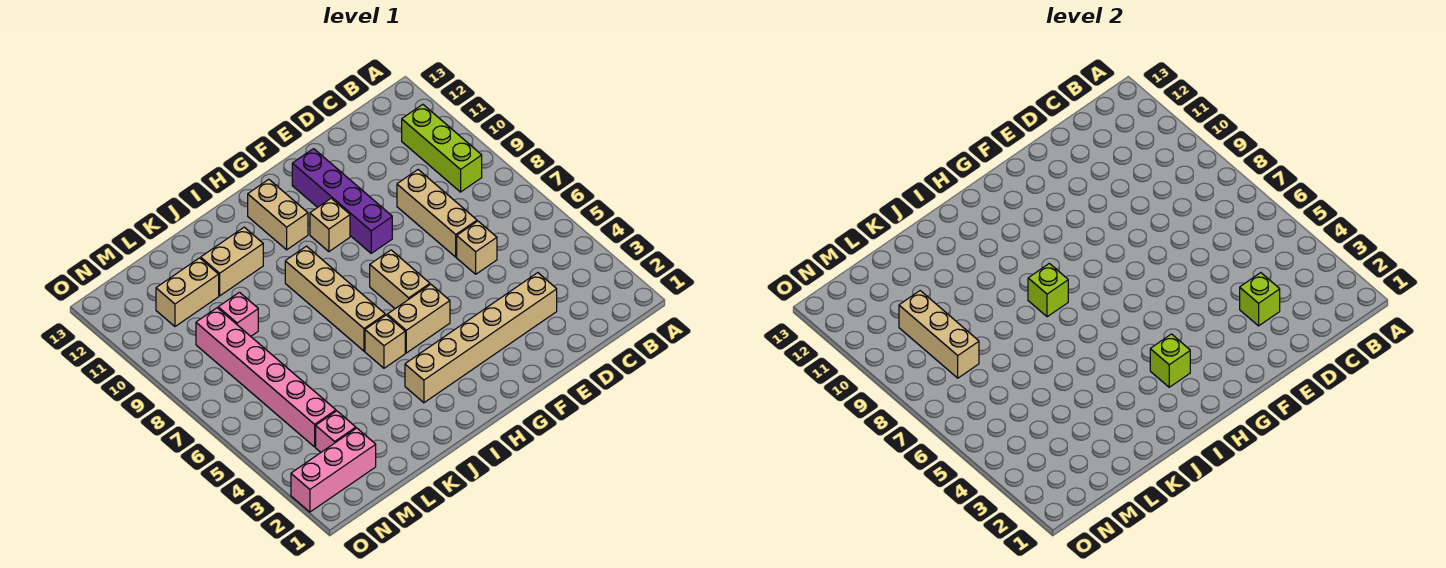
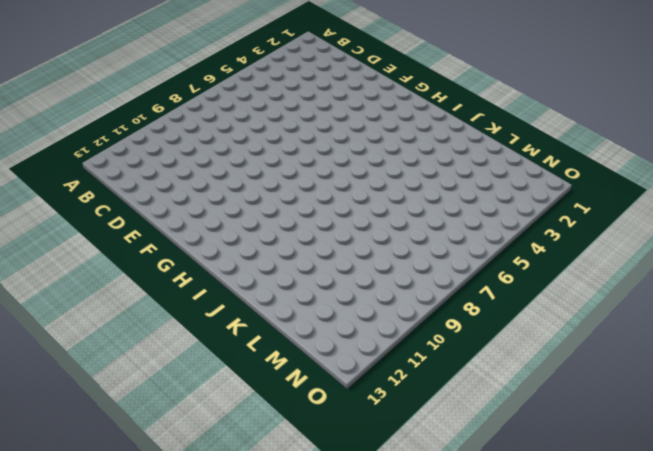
none -> lime brick B9:B11 level 1
none -> tan brick D3:I3 level 1
none -> tan brick D6 level 1

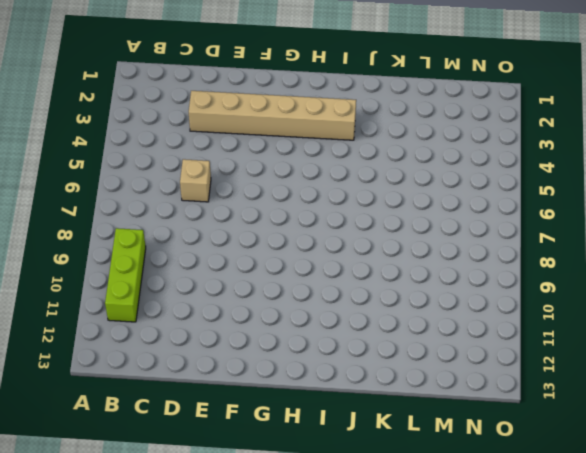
none -> tan brick D7:D9 level 1
none -> purple brick F9:F12 level 1
none -> tan brick G5:H5 level 1

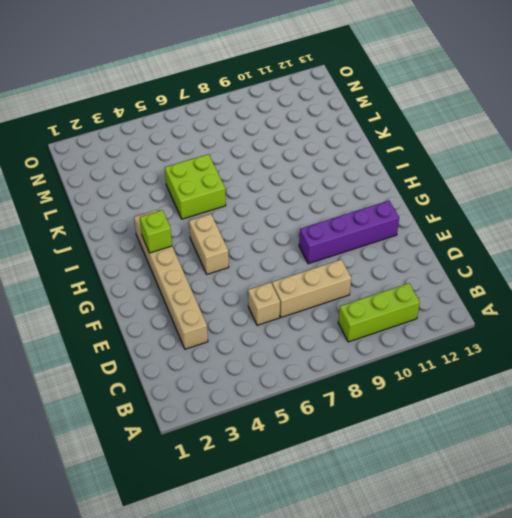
lime brick J5:K6 level 1 -> none
none -> tan brick G6:G7 level 1
none -> tan brick G10 level 1
none -> tan brick H11:H12 level 1

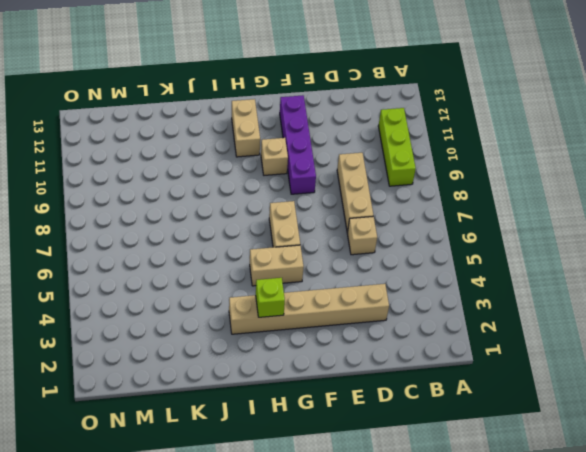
none -> tan brick I5 level 1
none -> tan brick I6:I9 level 1
none -> tan brick J11:K11 level 1

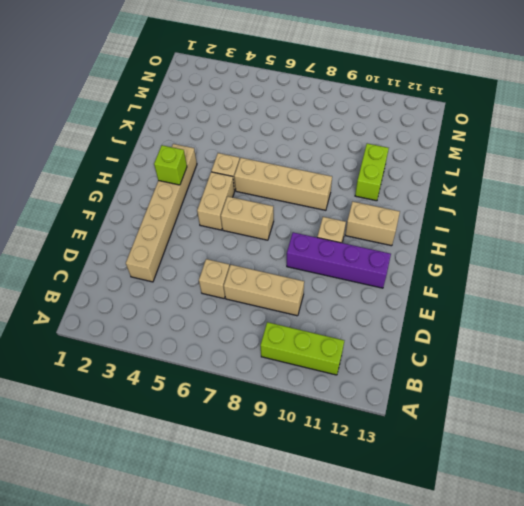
lime brick J11:K11 level 1 -> tan brick J11:K11 level 1
none -> pink brick L9 level 1
none -> tan brick L11:M11 level 1
none -> pink brick M2:O2 level 1

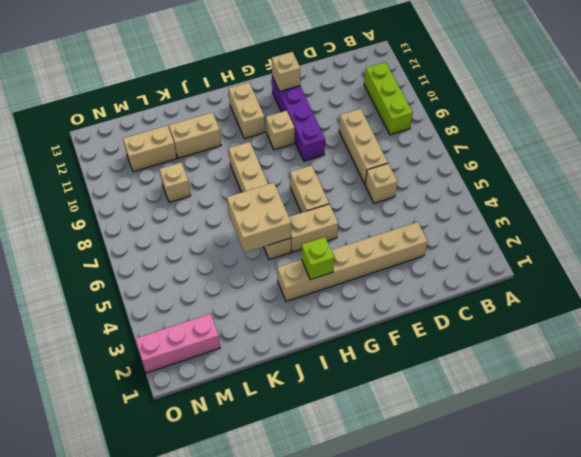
tan brick F12 level 2 -> none
tan brick I5:J6 level 2 -> none
tan brick L9 level 1 -> pink brick L9 level 1
none -> pink brick M3 level 1
none -> pink brick M4:M9 level 1
none -> lime brick D3 level 2

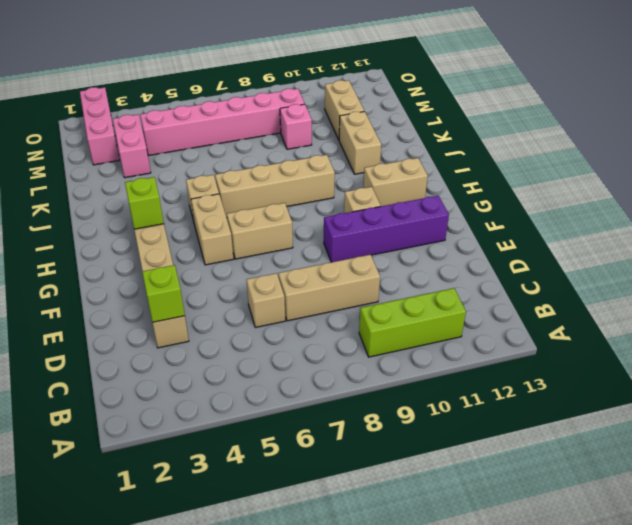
pink brick L3:M3 level 1 -> pink brick M3 level 1
none -> lime brick I8 level 2
none -> tan brick M8:M10 level 2

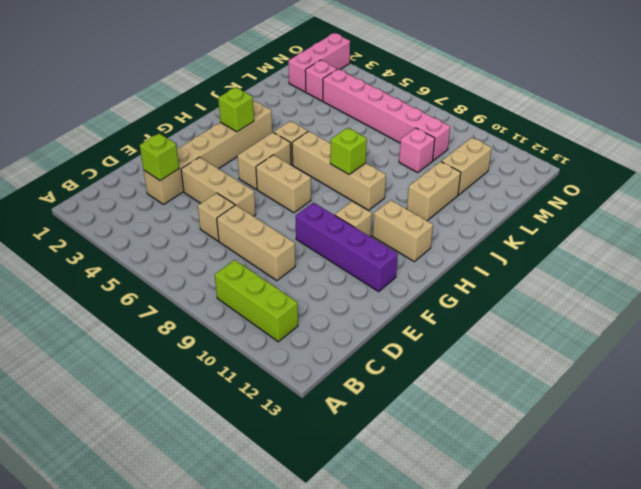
tan brick E4:E6 level 1 -> tan brick M8:M10 level 2

